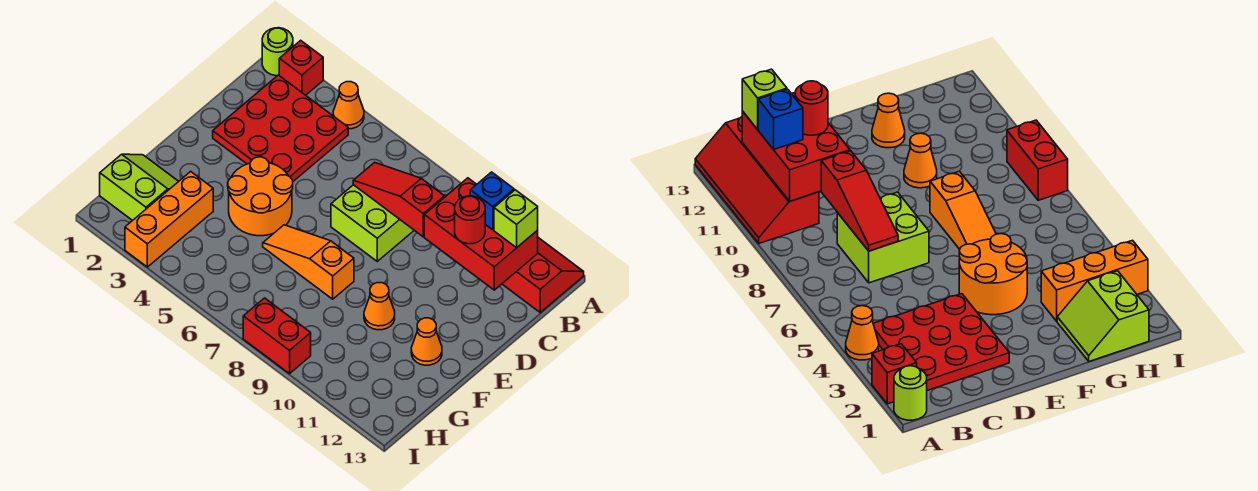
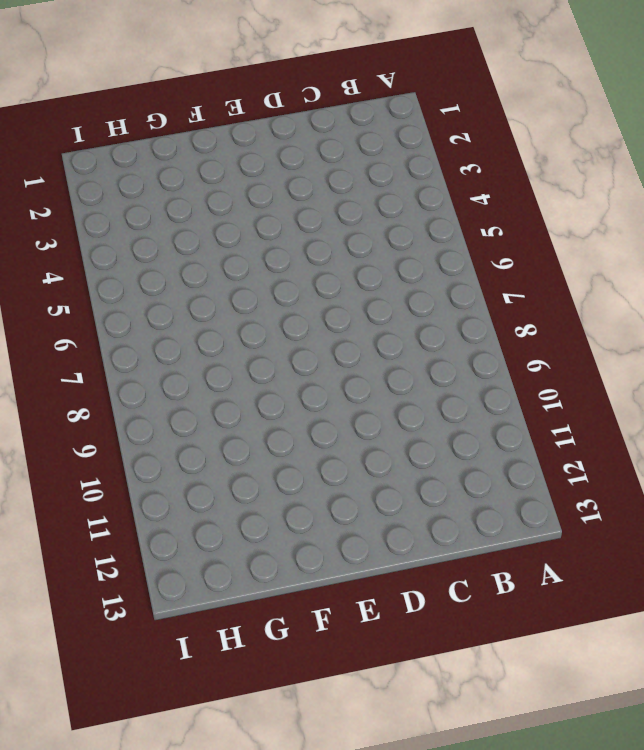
none -> lime round brick A1 level 1
none -> red brick A2 level 1
none -> orange cone A4 level 1

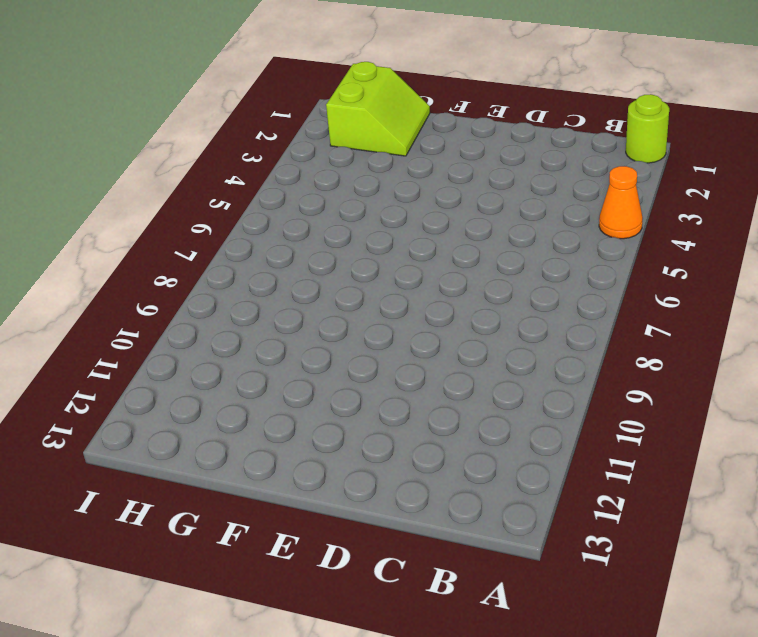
none -> red brick A2 level 1
none -> red slope A10:B13 level 1 top B
none -> red plate B2:D4 level 1

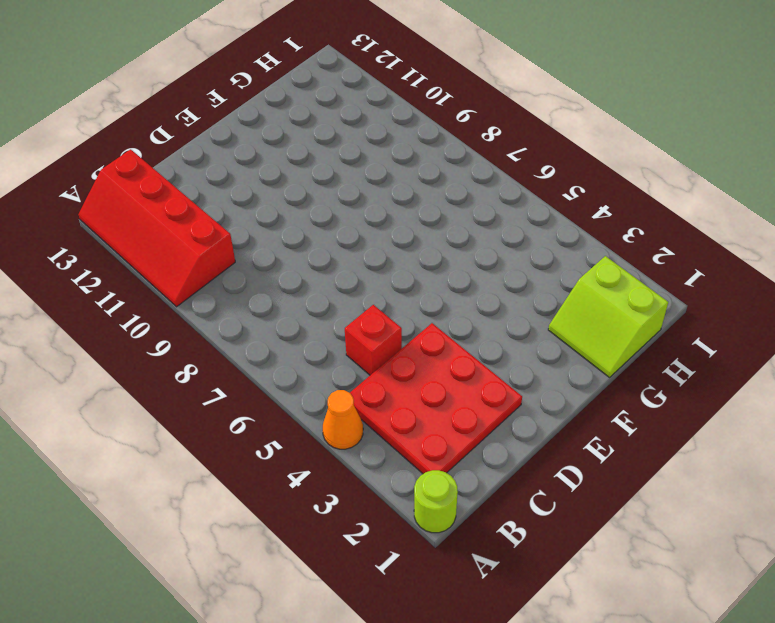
red brick C5 level 1 -> red brick A2 level 1
none -> lime brick C7:D8 level 1
none -> orange round brick E4:F5 level 1
none -> orange slope F6:F8 level 1 top 8

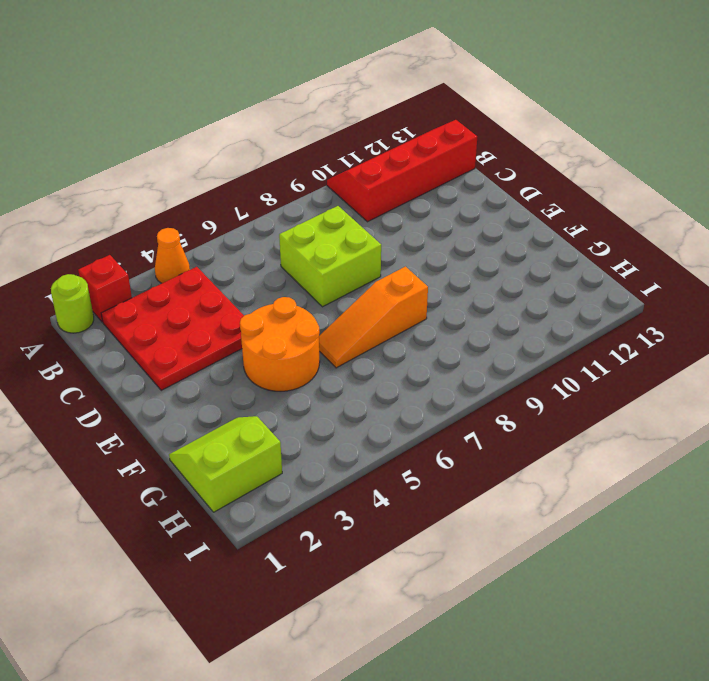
none -> orange cone F10 level 1
none -> orange cone F12 level 1
none -> orange brick G3:I3 level 1

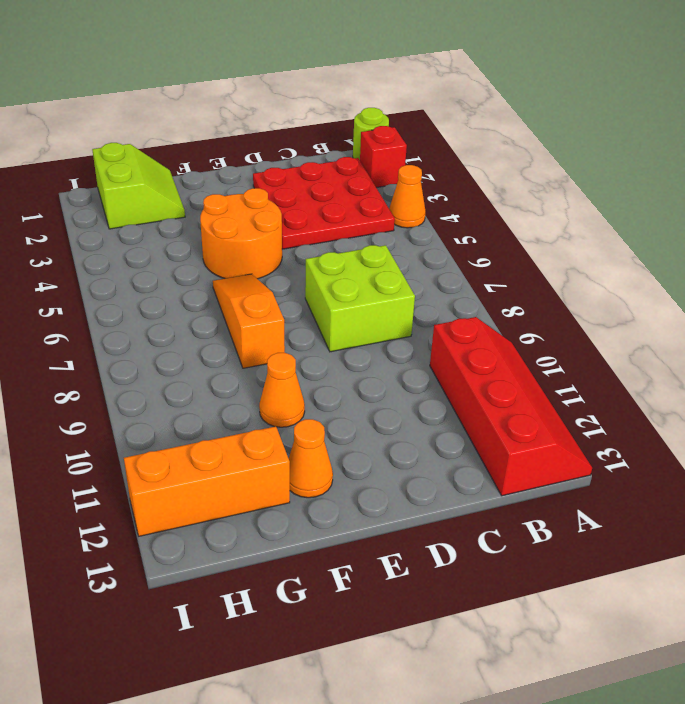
orange brick G12:I12 level 1 -> orange brick G3:I3 level 1
none -> red brick I8:I9 level 1
none -> red brick B10:C12 level 2
none -> red slope C7:C9 level 2 top 9

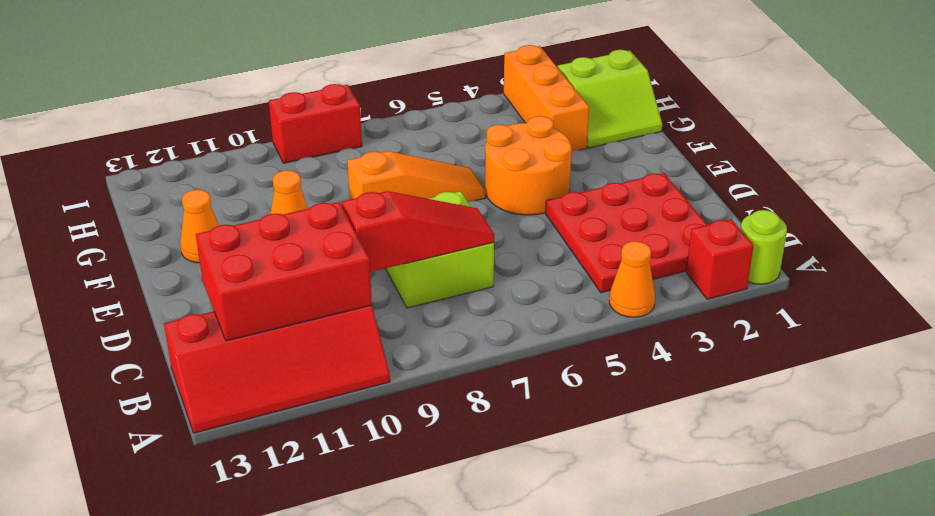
none -> blue brick B11 level 3
none -> lime brick B12 level 3
none -> red round brick C11 level 3

